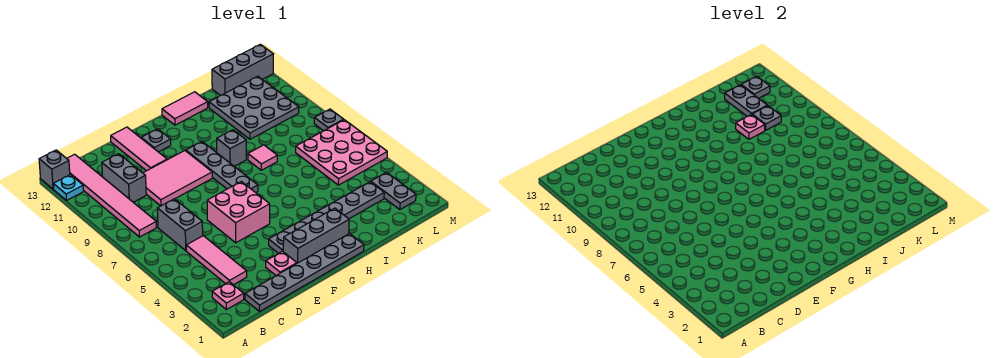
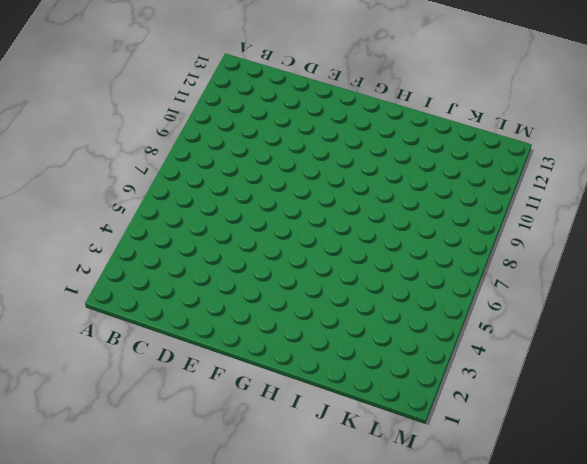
none -> cyan plate A12 level 1
none -> grey brick A13 level 1
none -> pink plate B2 level 1

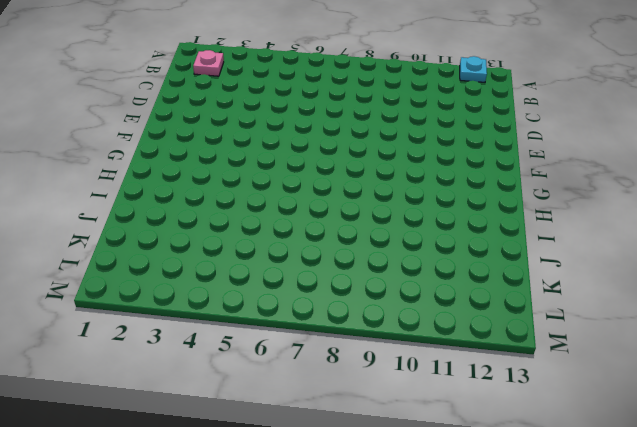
none -> grey brick A13 level 1
none -> pink tile B8:B13 level 1
none -> grey plate C1:H1 level 1

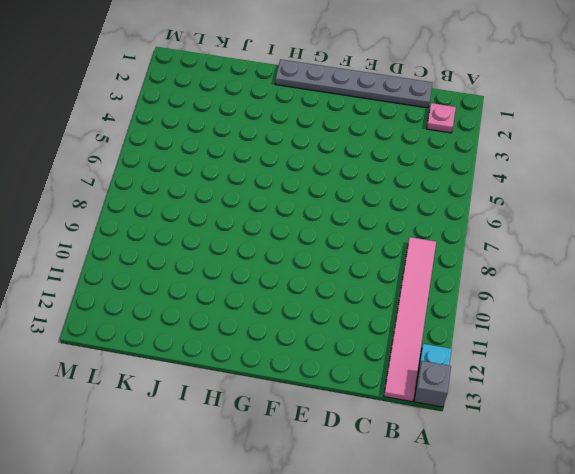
none -> pink tile C3:C5 level 1
none -> grey brick C6:C7 level 1
none -> grey brick C10:C11 level 1

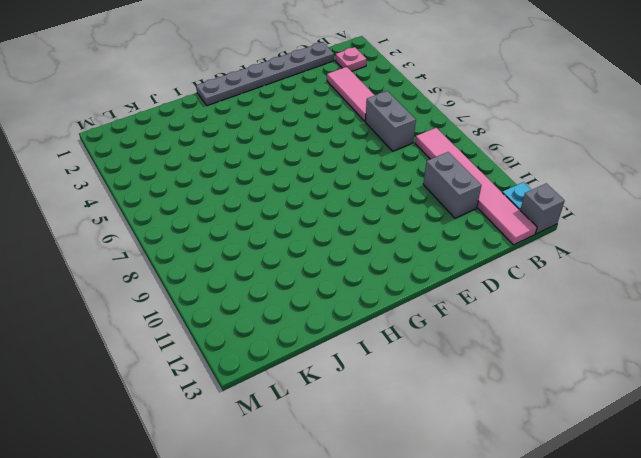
none -> pink tile D9:F10 level 1
none -> pink plate E2 level 1
none -> pink brick E5:F6 level 1

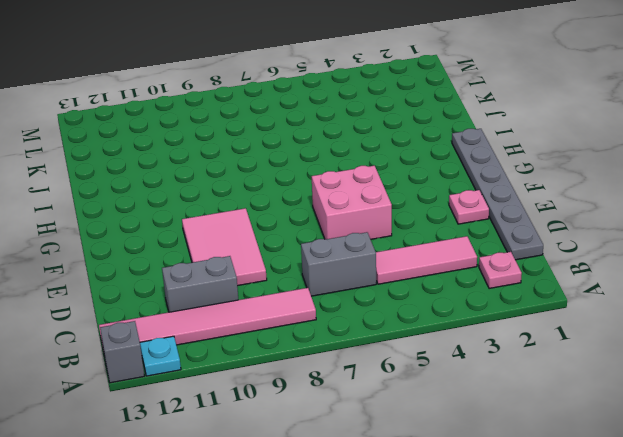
none -> pink tile E11:E13 level 1
none -> grey brick F2:H2 level 1
none -> grey plate F3:K3 level 1

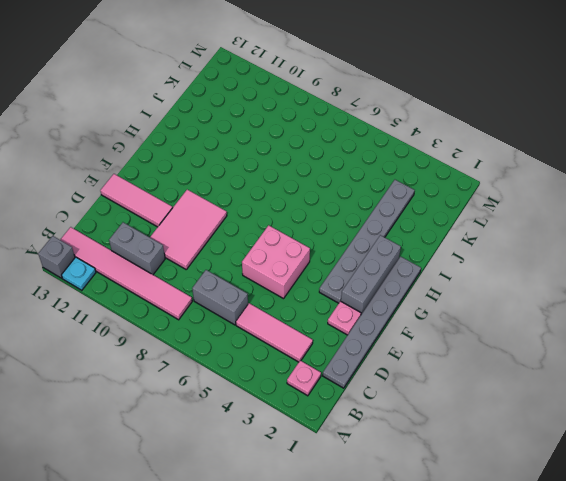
none -> grey plate F12 level 1
none -> grey plate G7:G10 level 1
none -> grey brick H9 level 1

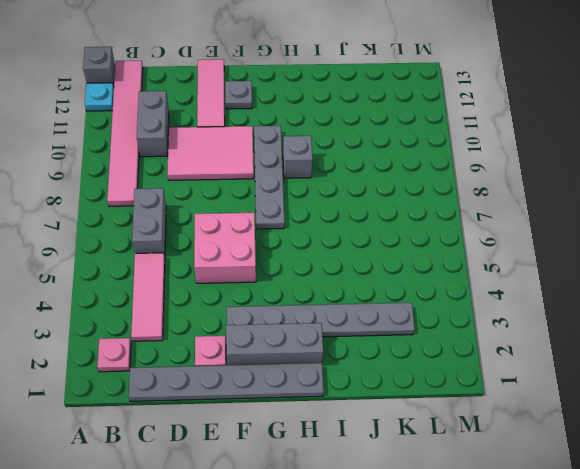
none -> pink tile H13:I13 level 1
none -> pink tile I8 level 1
none -> grey plate J10:L12 level 1

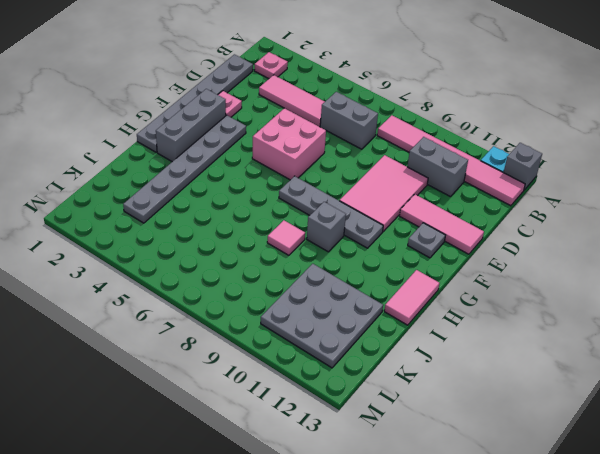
none -> pink plate K5:M7 level 1
none -> grey brick K13:M13 level 1
none -> grey plate L2:L3 level 1

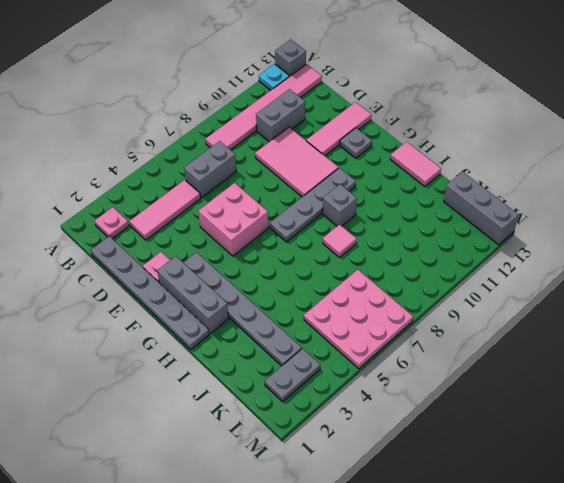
none -> grey plate J10:L12 level 1
none -> grey plate M8 level 1
none -> pink plate J10 level 2

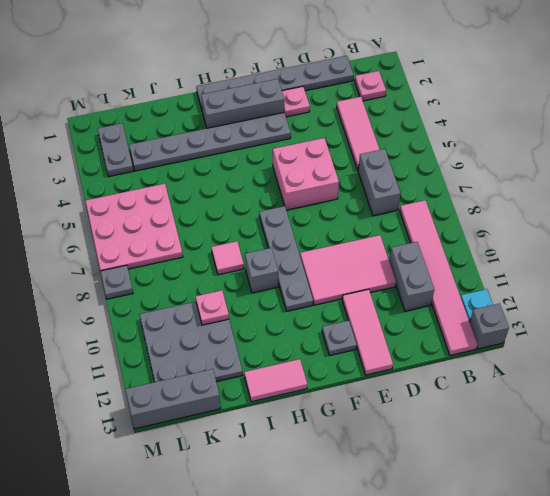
none -> grey plate K10 level 2
none -> grey plate K11:K12 level 2
none -> grey plate L12 level 2

